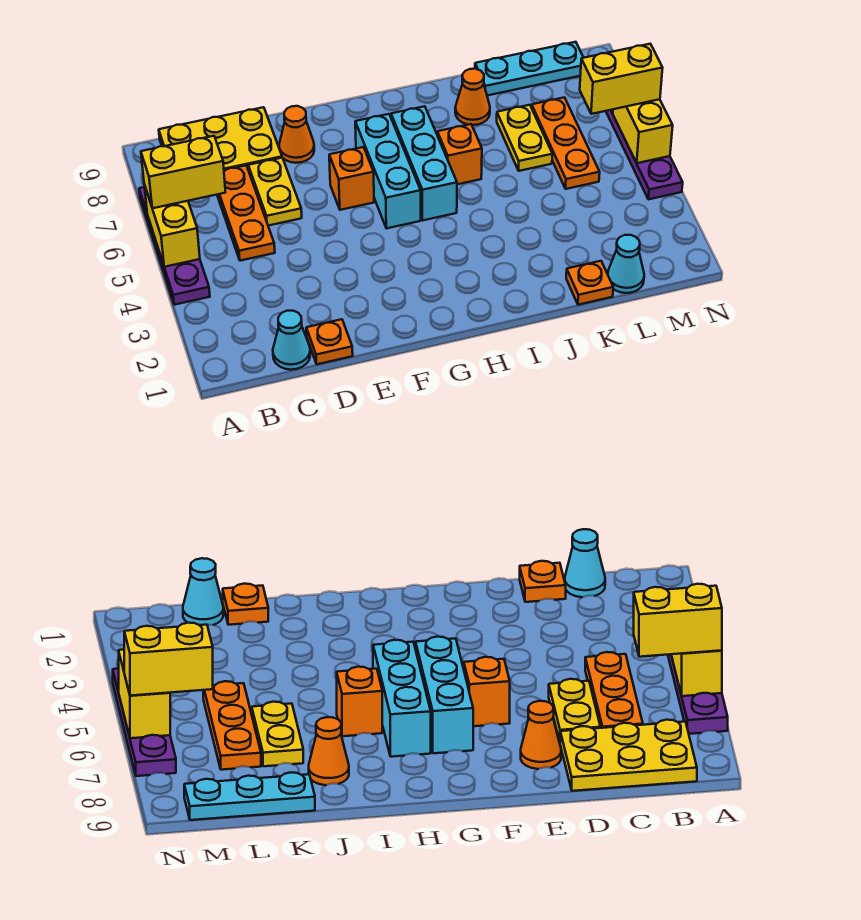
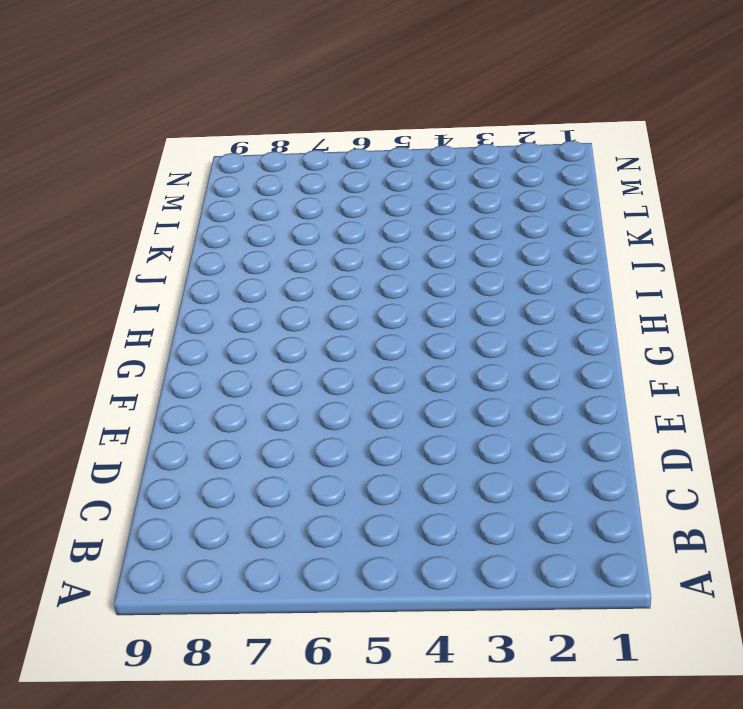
none -> purple plate A4:A7 level 1
none -> yellow plate B8:D9 level 1
none -> cyan cone C1 level 1

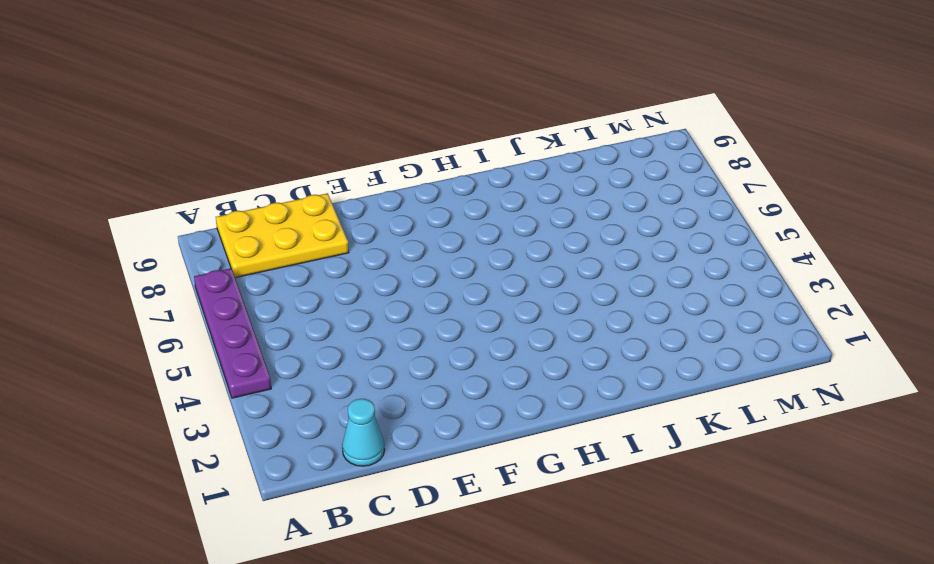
none -> orange plate C5:C7 level 1
none -> orange plate D1 level 1
none -> yellow plate D6:D7 level 1

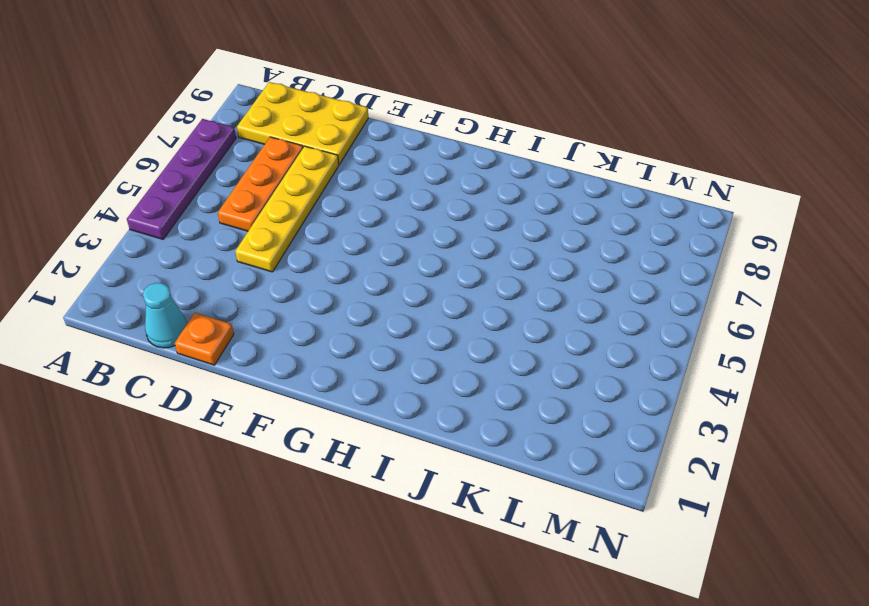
yellow plate D4:D7 level 1 -> yellow plate D6:D7 level 1
none -> orange cone E8 level 1
none -> orange brick F6 level 1
none -> cyan brick G5:G7 level 1

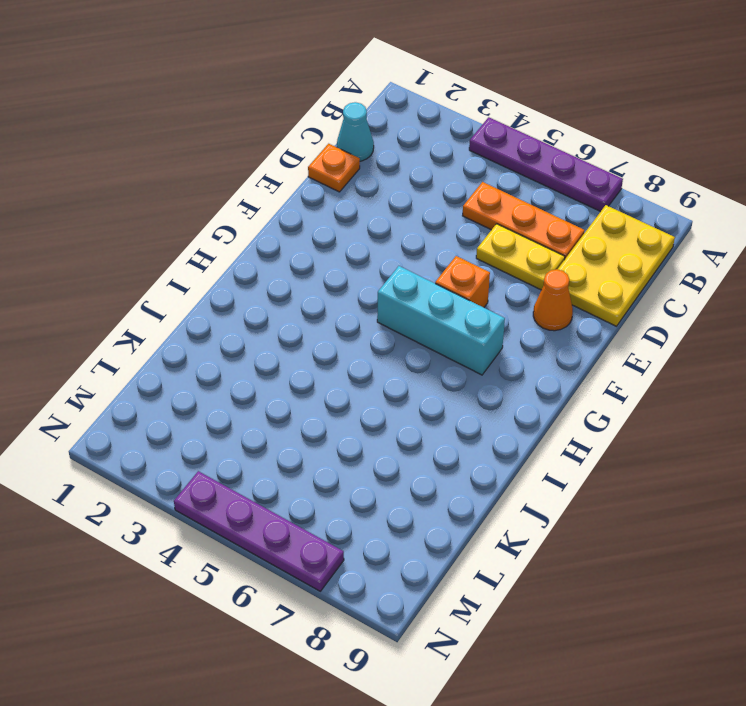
none -> cyan brick H5:H7 level 1
none -> orange brick I6 level 1
none -> orange cone J8 level 1

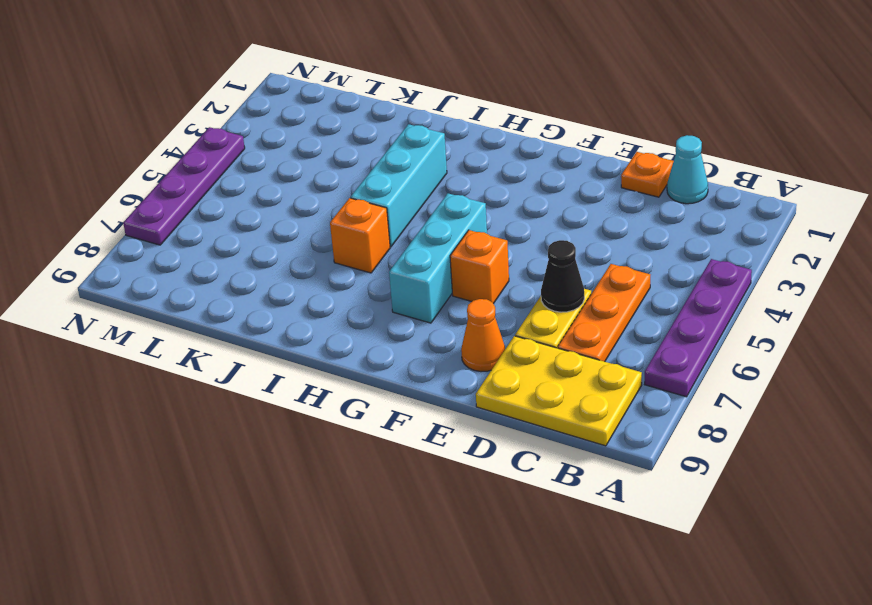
black cone D6 level 2 -> none
cyan brick I3:I5 level 1 -> cyan brick H5:H7 level 1
none -> orange cone J8 level 1
none -> orange plate K1 level 1
none -> yellow plate K6:K7 level 1

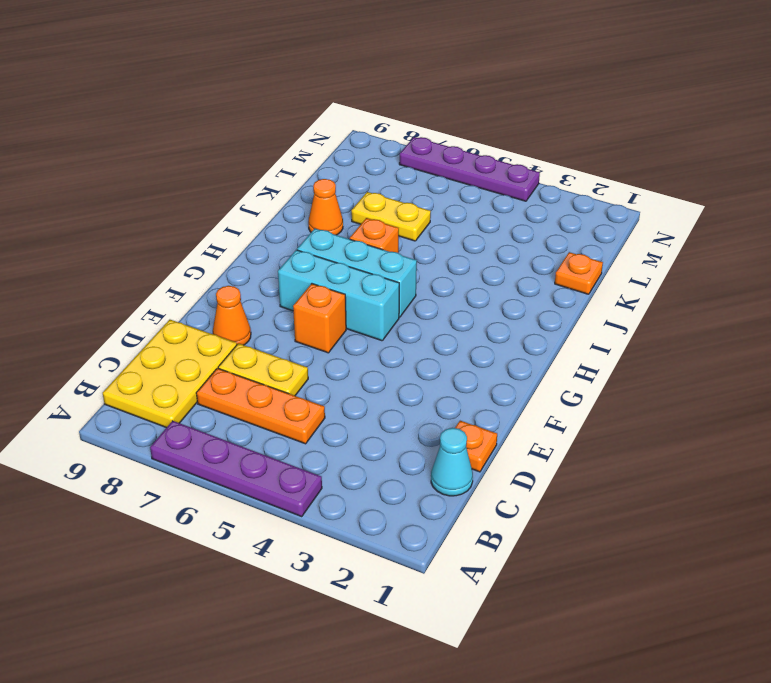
none -> cyan plate K9:M9 level 1
none -> cyan cone L1 level 1
none -> orange plate L5:L7 level 1

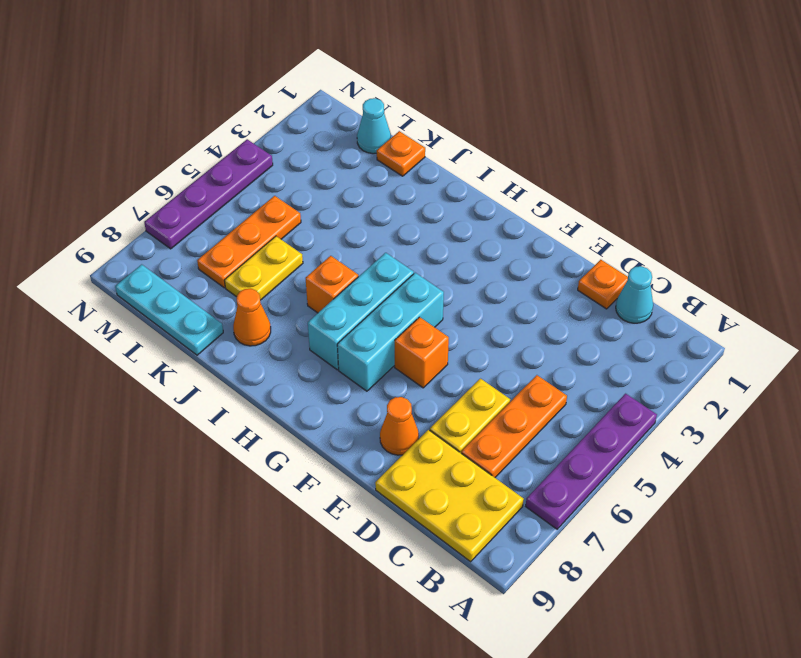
none -> yellow brick A5:A6 level 2
none -> yellow brick N5:N6 level 2
none -> yellow brick A6:B6 level 3

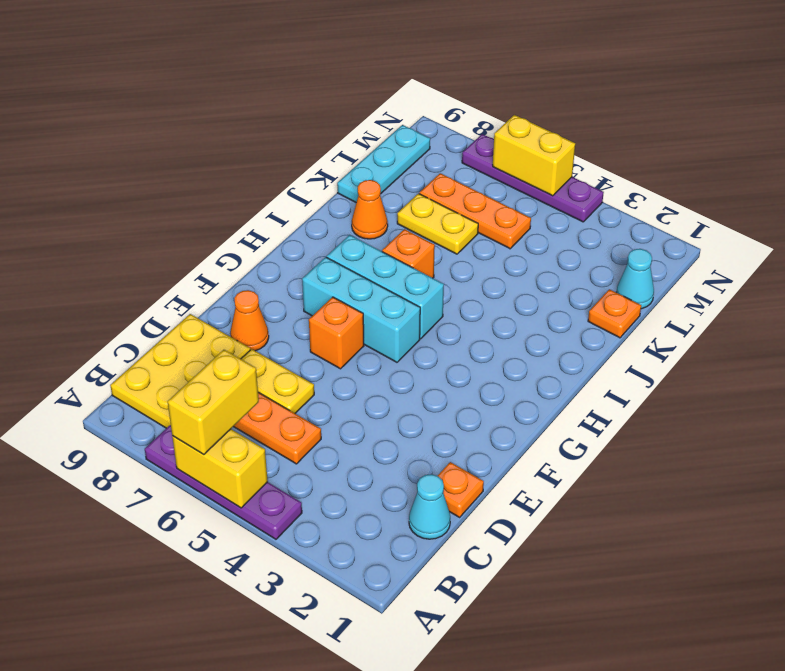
none -> yellow brick M6:N6 level 3

